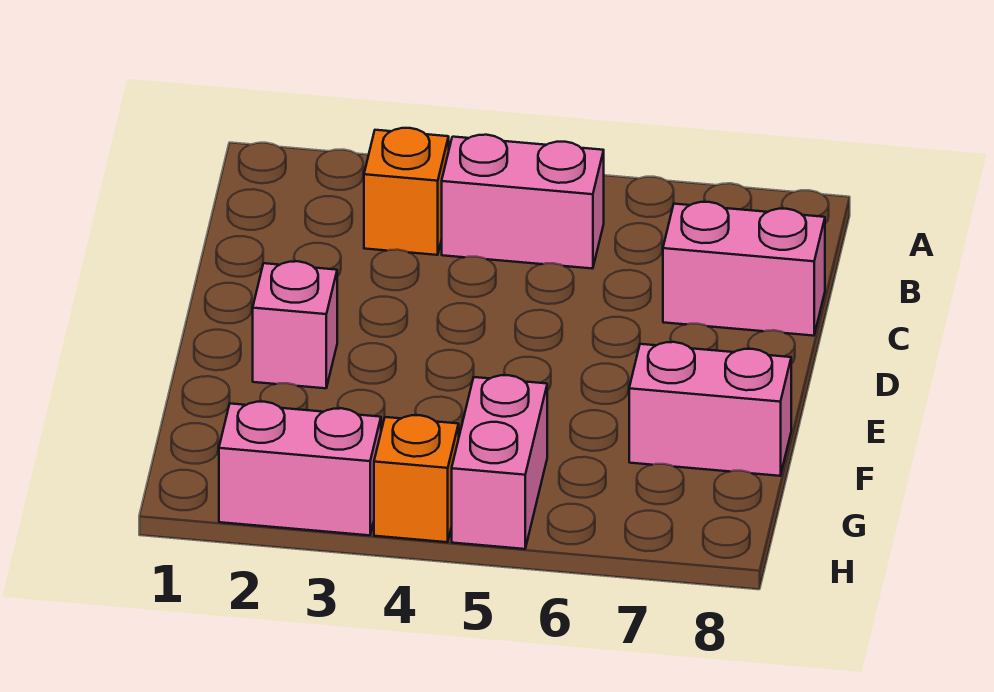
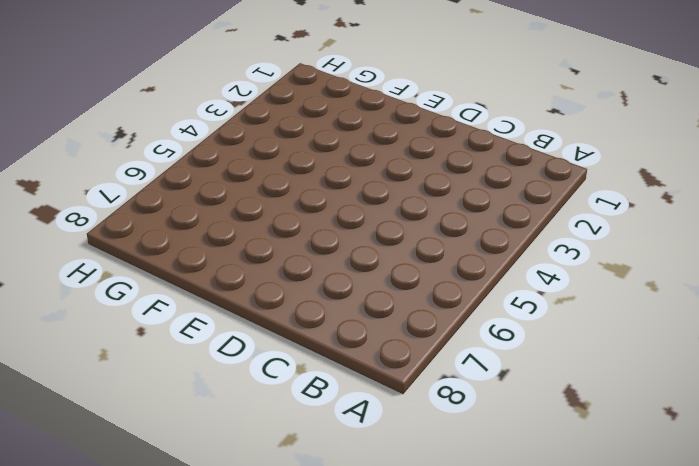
none -> orange brick B3 level 1
none -> pink brick B4:B5 level 1

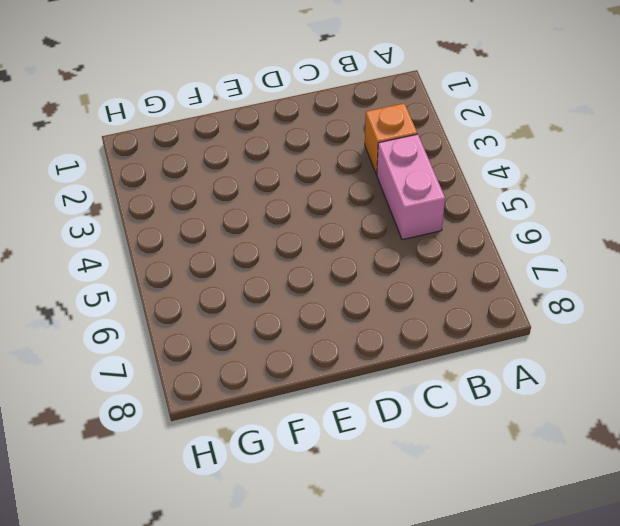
none -> pink brick C7:C8 level 1
none -> pink brick E2 level 1

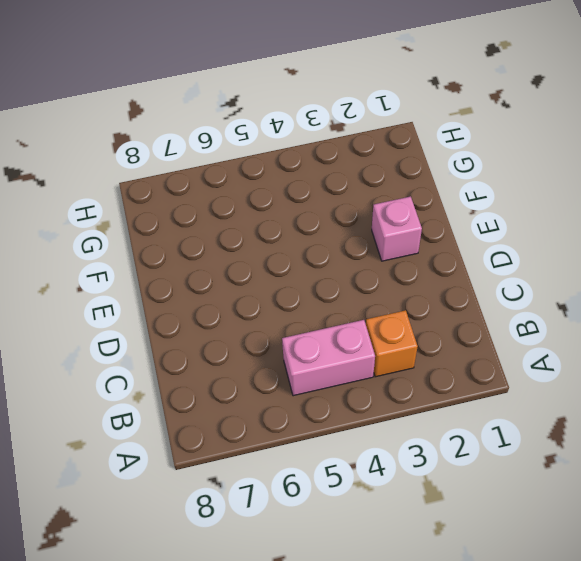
none -> pink brick C7:C8 level 1
none -> pink brick F7:F8 level 1

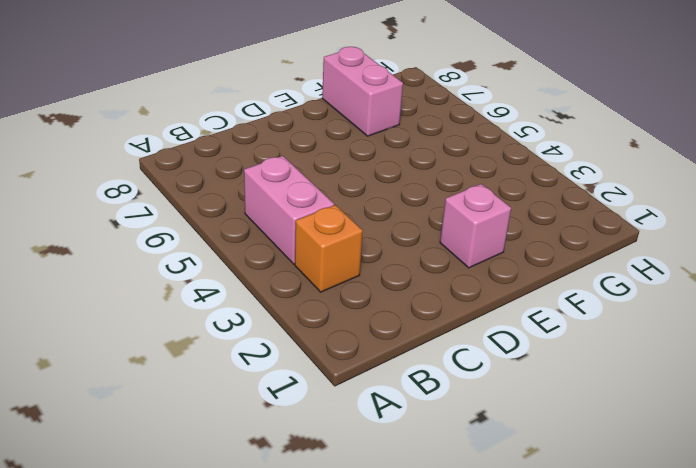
none -> pink brick C7:C8 level 1
none -> pink brick G5:H5 level 1

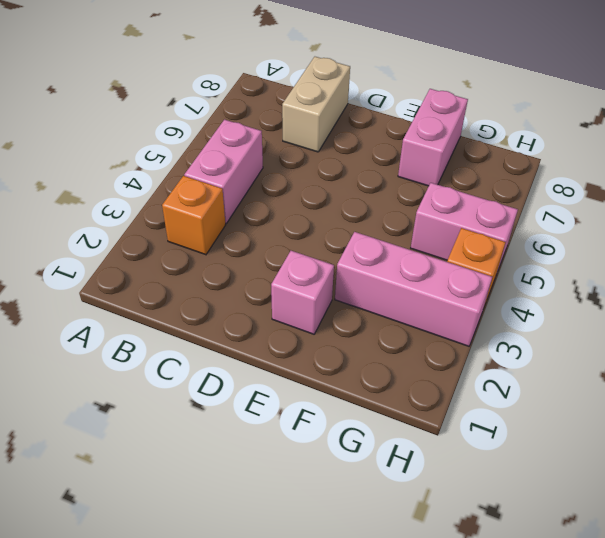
tan brick C7:C8 level 1 -> pink brick C7:C8 level 1
pink brick F3:H3 level 1 -> pink brick H2:H3 level 1

